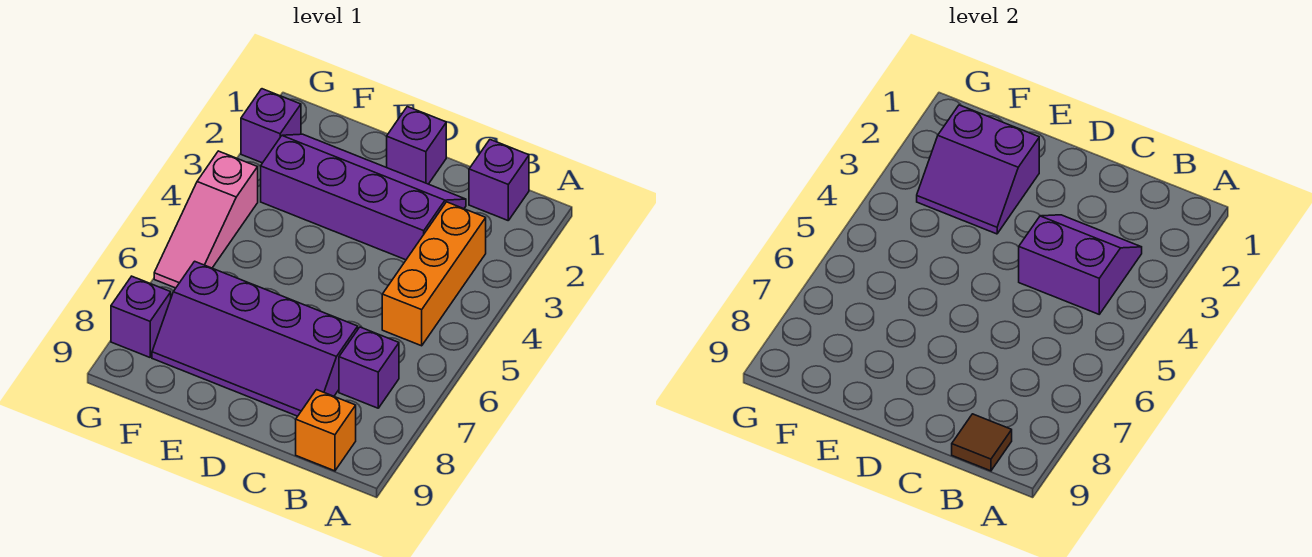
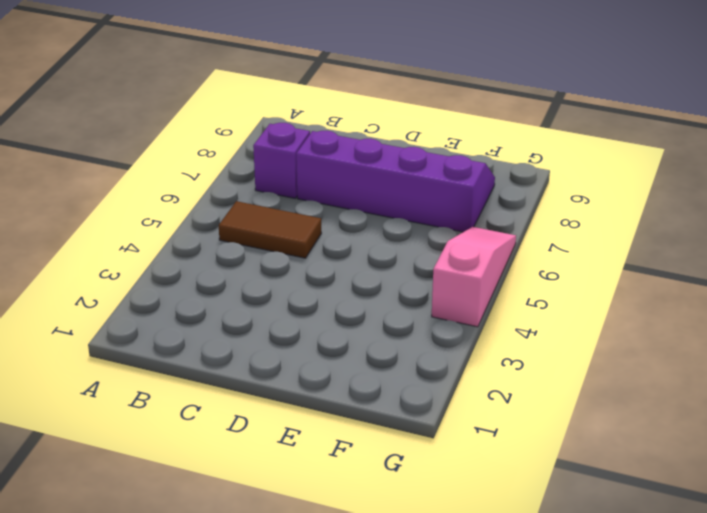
brown tile B5:C5 level 1 -> orange brick B3:B5 level 1
none -> purple brick B1 level 1
none -> orange brick B9 level 1
none -> purple slope C2:F3 level 1 top 3

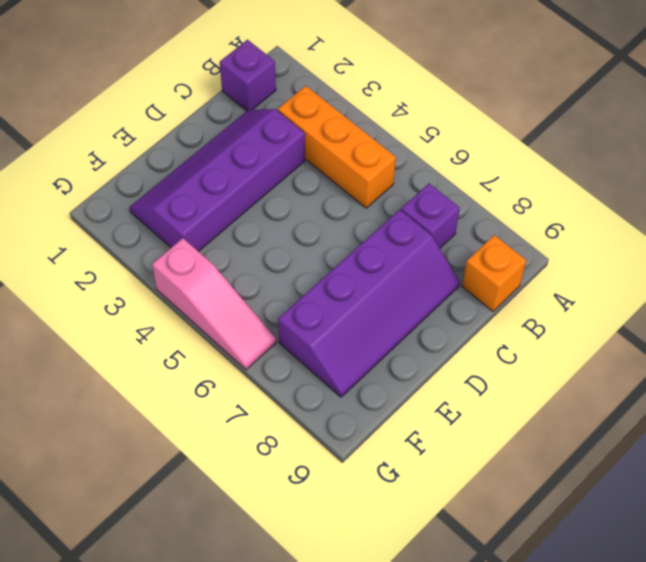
none -> purple brick D1 level 1
none -> purple brick G2 level 1
none -> purple brick G8 level 1

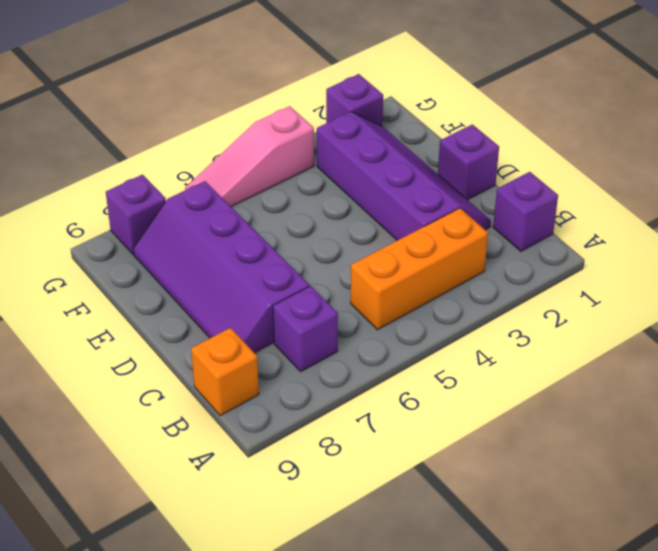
none -> purple slope B3:C4 level 2 top 4
none -> brown tile B9 level 2
none -> purple slope E2:F3 level 2 top 2

